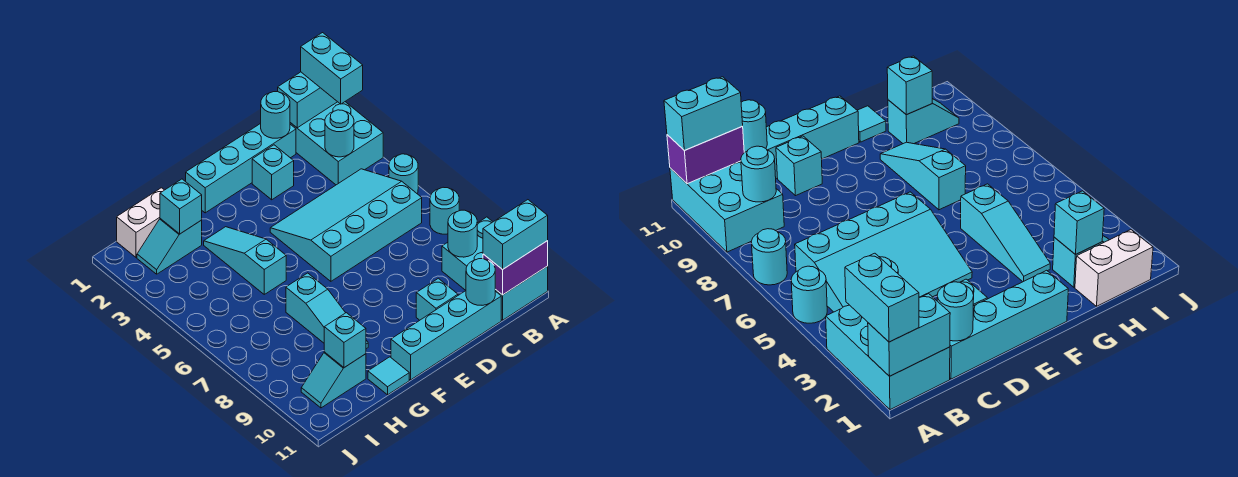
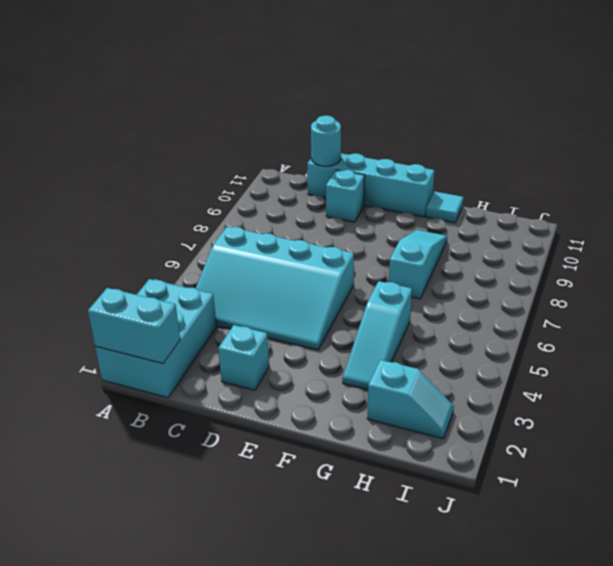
none -> cyan round brick A5 level 1
none -> cyan round brick A7 level 1
none -> cyan brick A9:B11 level 1

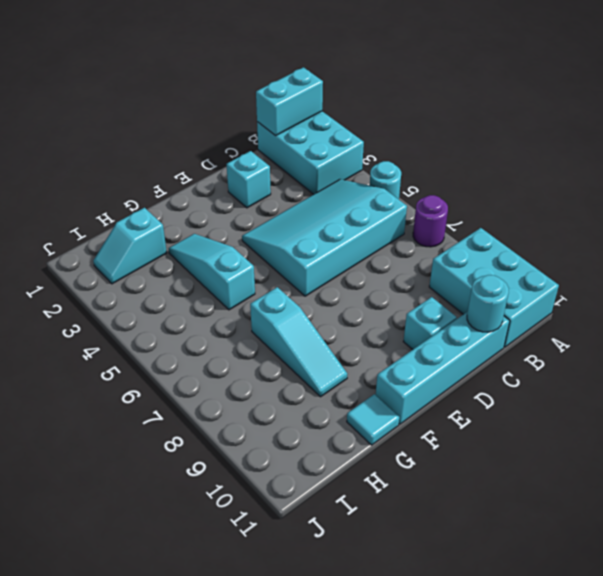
purple round brick A7 level 1 -> cyan round brick A7 level 1
none -> cyan brick C1:F1 level 1
none -> white brick H1:I1 level 1
none -> cyan slope H10:I10 level 1 top H

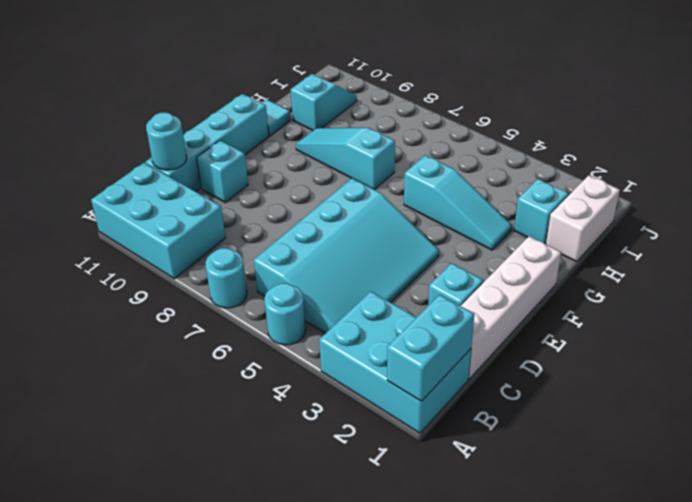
white brick C1:F1 level 1 -> cyan brick C1:F1 level 1
none -> purple brick A11:B11 level 2
none -> cyan round brick B3 level 2
none -> cyan round brick B9 level 2

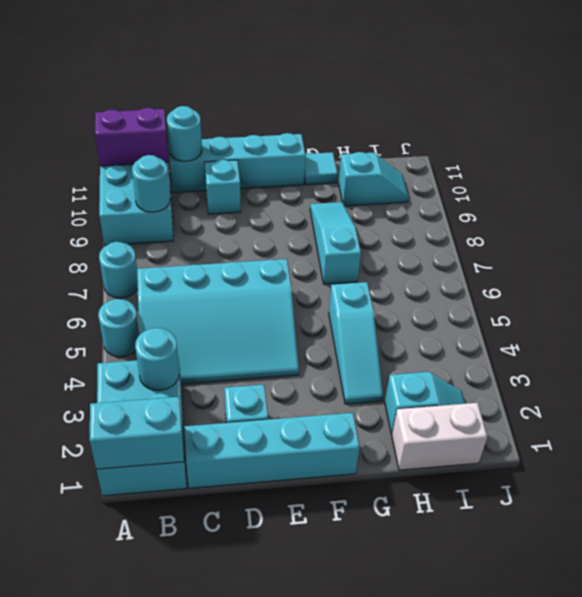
none -> cyan round brick C1 level 2
none -> cyan brick H2 level 2
none -> cyan brick H10 level 2

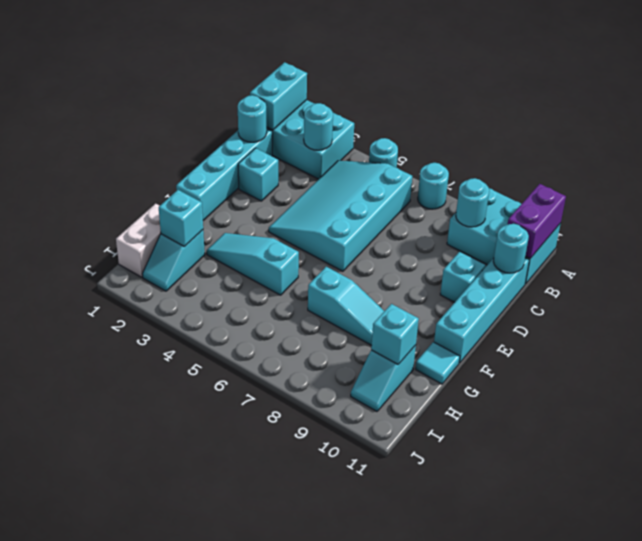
none -> cyan brick A1:A2 level 3
none -> cyan brick A11:B11 level 3

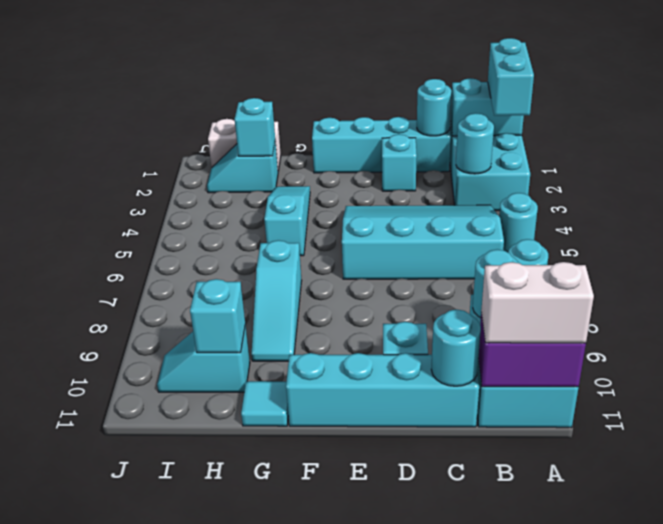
white brick A11:B11 level 3 -> cyan brick A11:B11 level 3

